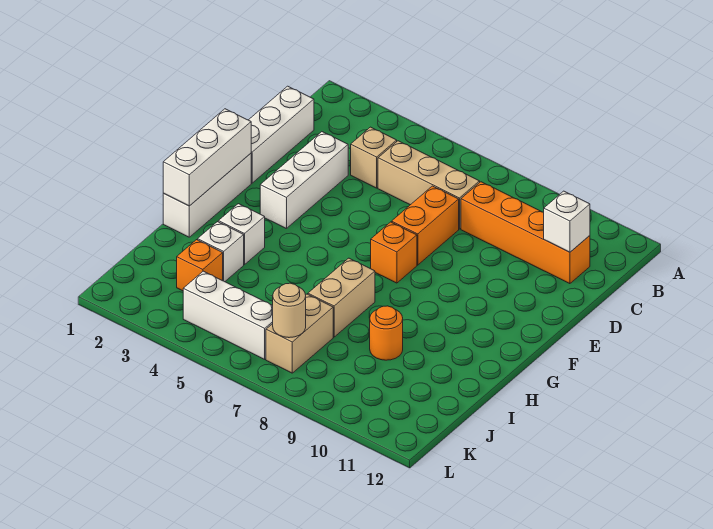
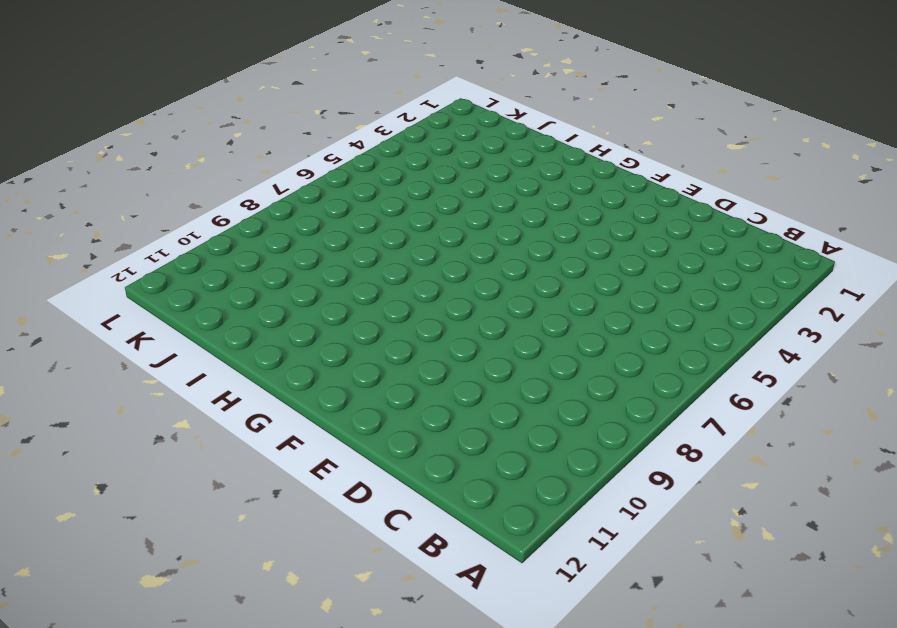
none -> white brick C1:E1 level 1
none -> tan brick C4 level 1
none -> tan brick C5:C7 level 1

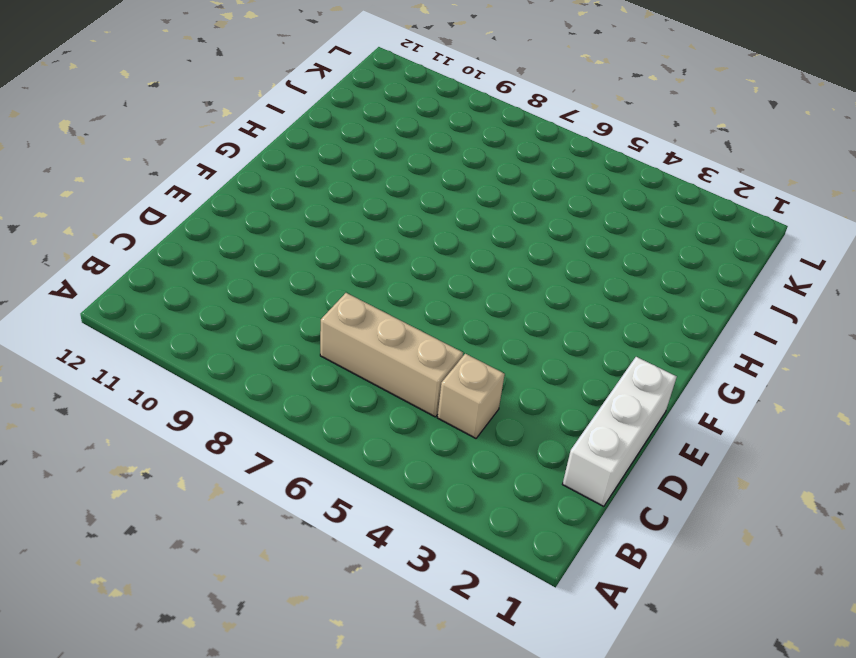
none -> orange brick C8:C11 level 1
none -> white brick D3:F3 level 1
none -> orange brick D7:E7 level 1

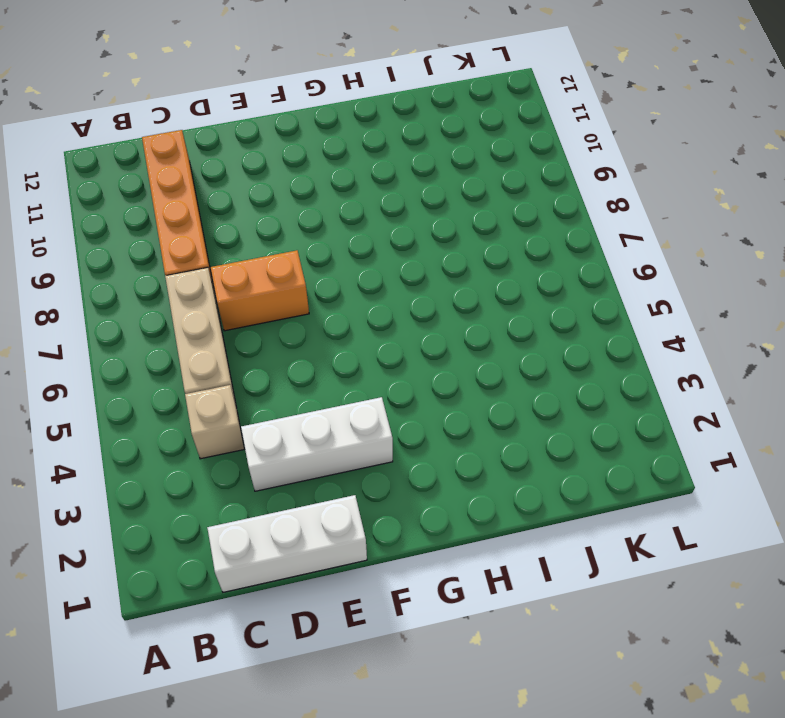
none -> white brick F1:H1 level 1
none -> orange brick F7 level 1
none -> white brick H3 level 1

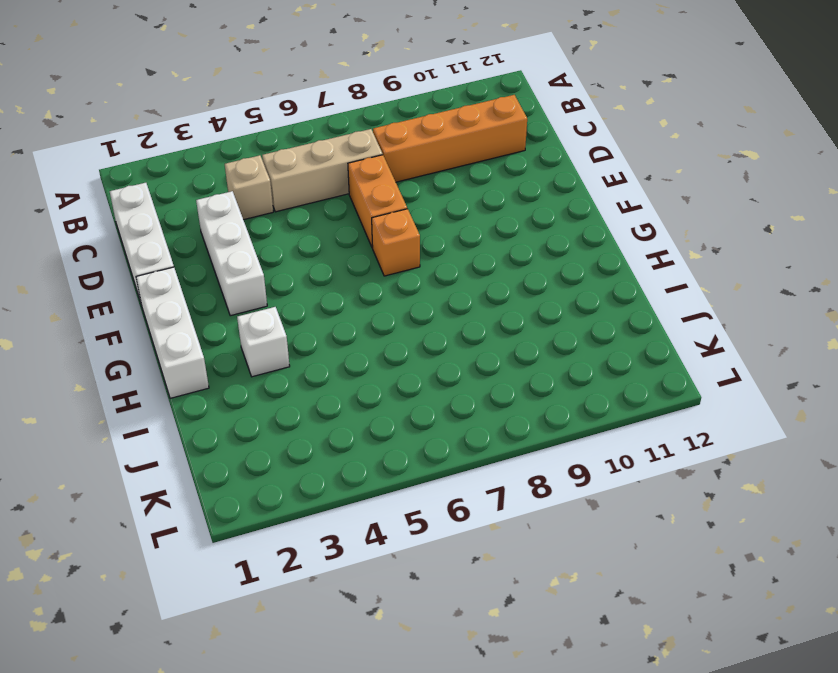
none -> tan brick H7:I7 level 1
none -> white brick I3 level 1
none -> orange round brick I9 level 1

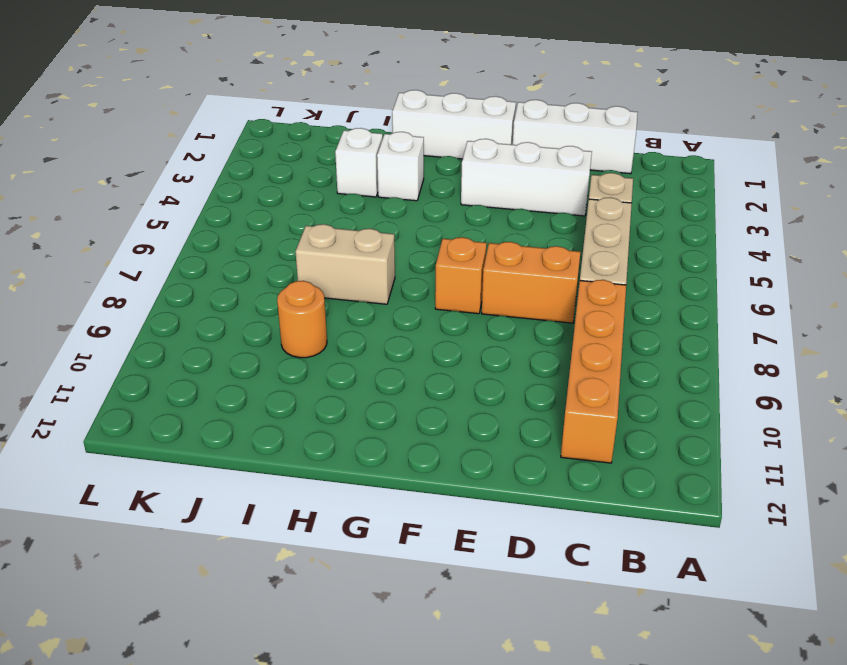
none -> orange brick J3 level 1
none -> tan brick J7:K7 level 1
none -> white brick K4:K6 level 1

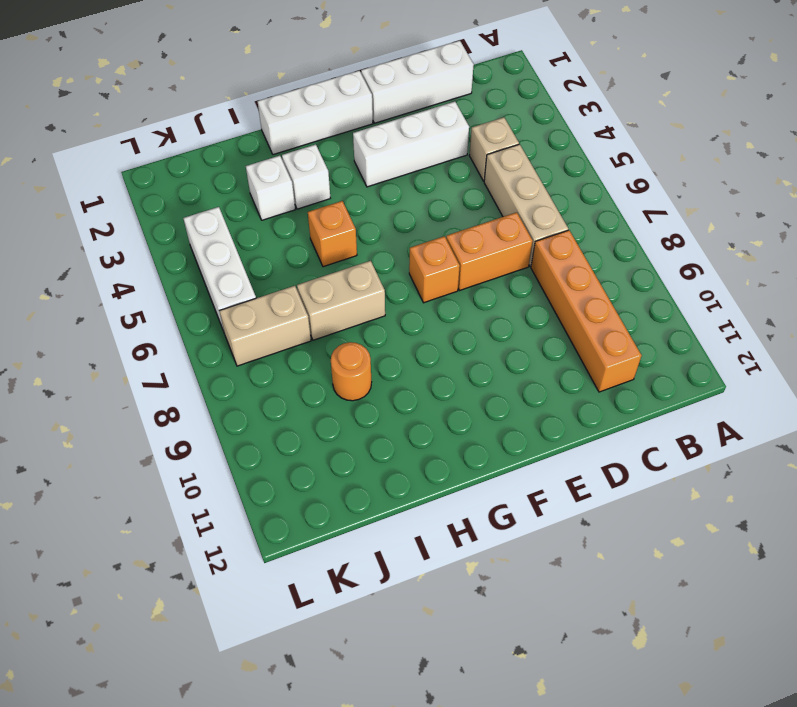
orange brick H5 level 1 -> orange brick J3 level 1
none -> white brick C11 level 2
none -> white brick F1:H1 level 2
none -> tan round brick K7 level 2

